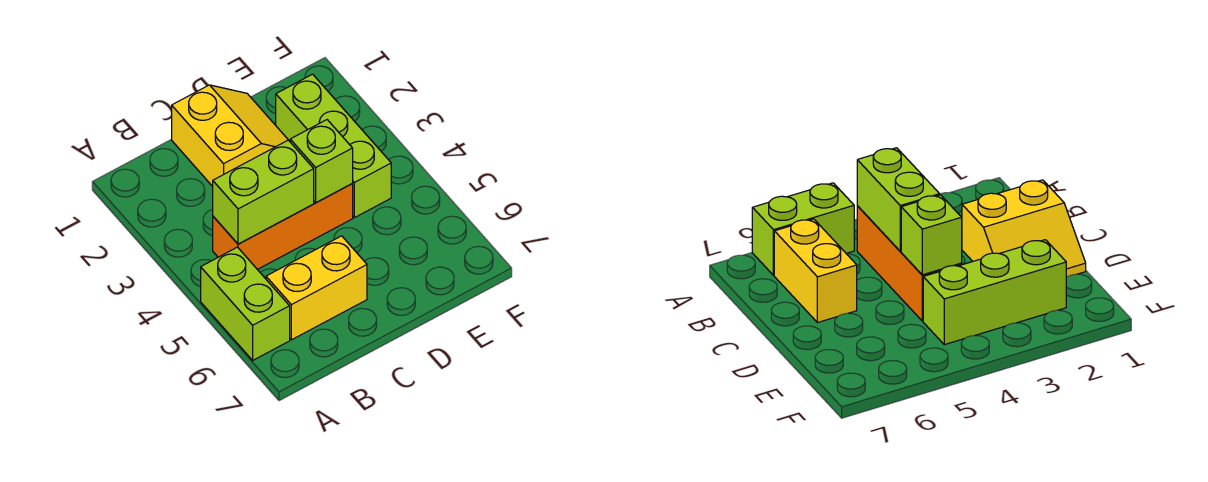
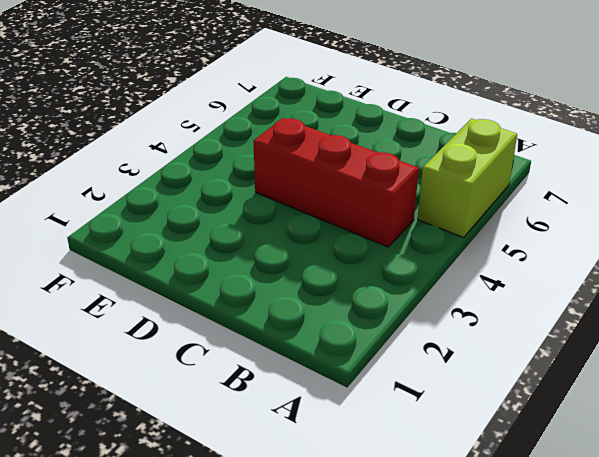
red brick B4:D4 level 1 -> orange brick B4:D4 level 1
none -> yellow brick B6:C6 level 1
none -> yellow slope C1:D2 level 1 top C

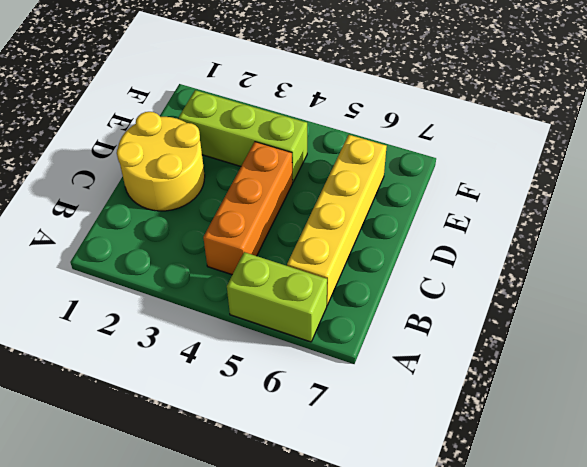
yellow brick B6:E6 level 1 -> yellow brick B6:C6 level 1
yellow round brick C1:D2 level 1 -> yellow slope C1:D2 level 1 top C
none -> lime brick B4:C4 level 2
none -> lime brick D4 level 2

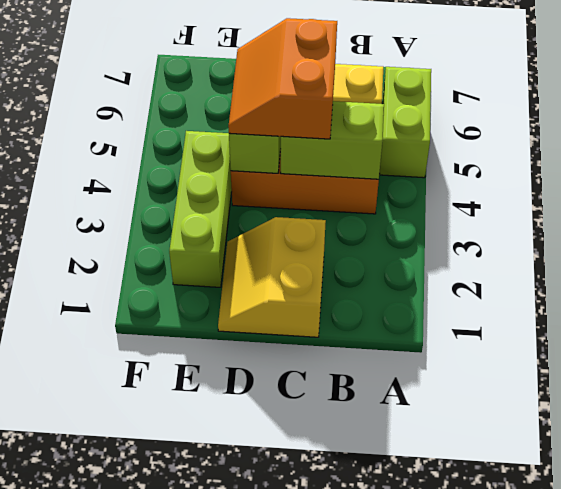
orange slope C4:D5 level 3 top C -> none

